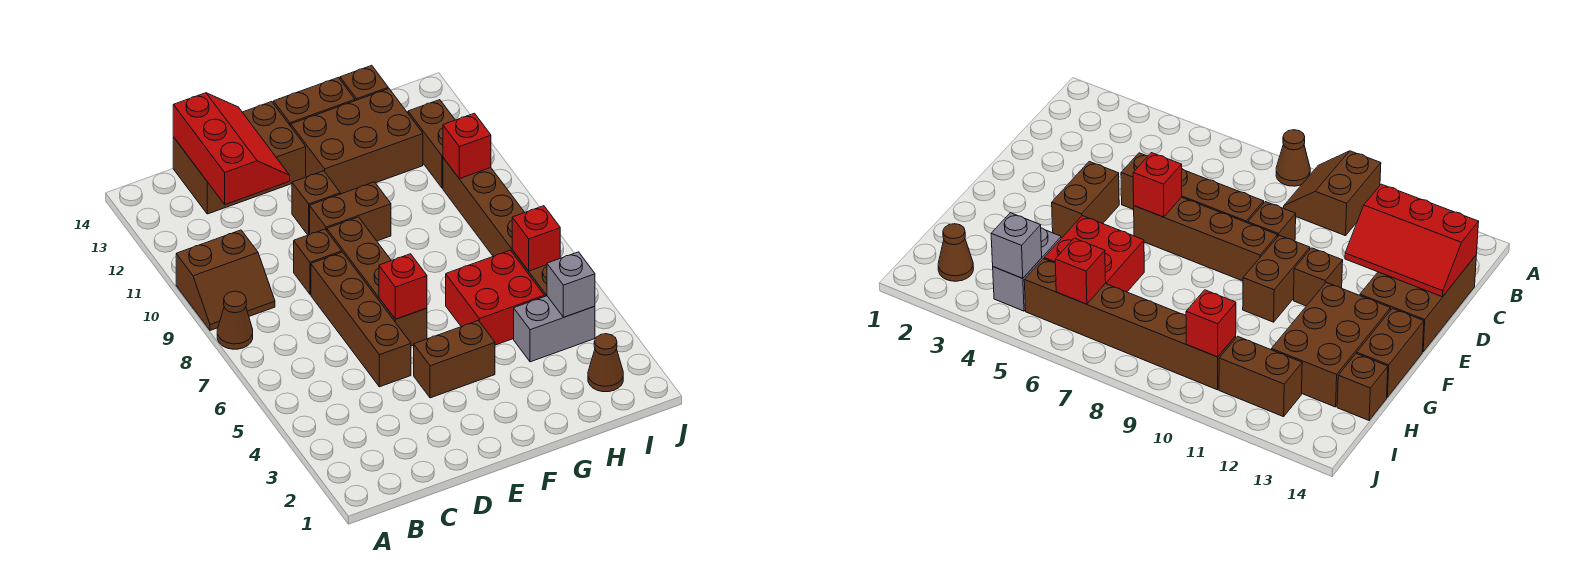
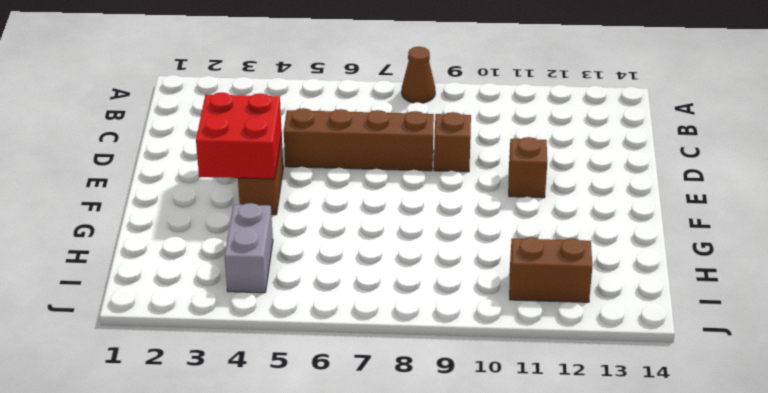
red brick E3:F4 level 2 -> red brick G5:H6 level 1
none -> brown slope A9:B10 level 1 top 10
none -> brown brick C13:E14 level 1
none -> brown brick E6:E9 level 1

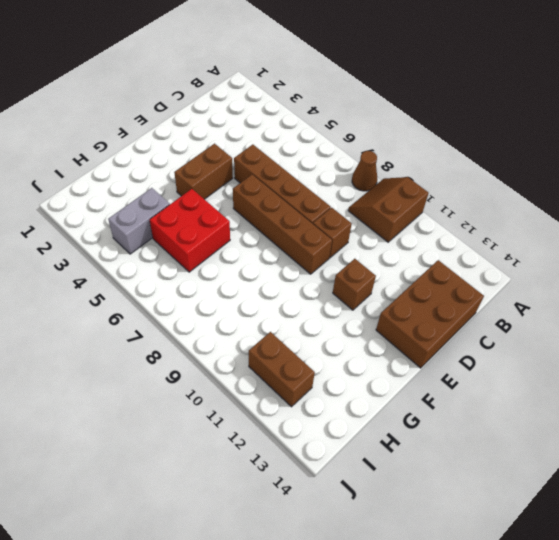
none -> brown brick E10:F10 level 1
none -> brown brick F12:H13 level 1
none -> brown brick F14:G14 level 1

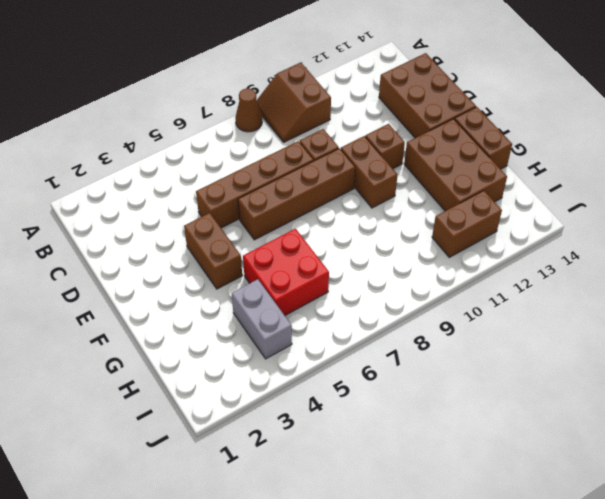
none -> brown brick H14 level 1
none -> brown cone I2 level 1
none -> brown brick I5:I10 level 1

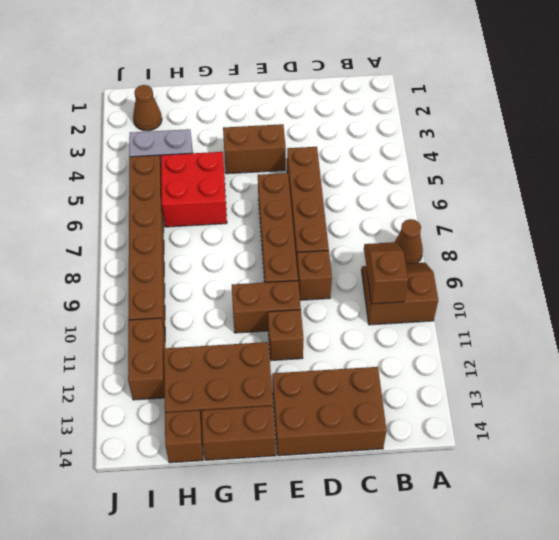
brown slope B9:B10 level 2 top 10 -> none
none -> red slope C12:D14 level 2 top C
none -> red brick E6 level 2
none -> grey brick I4 level 2

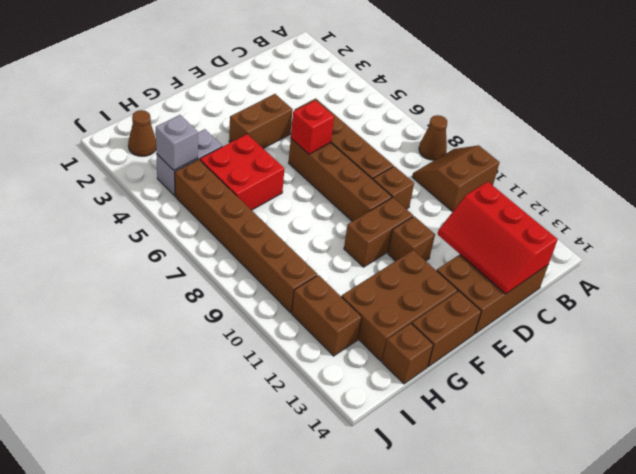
none -> red brick I6 level 2
none -> red brick I10 level 2

